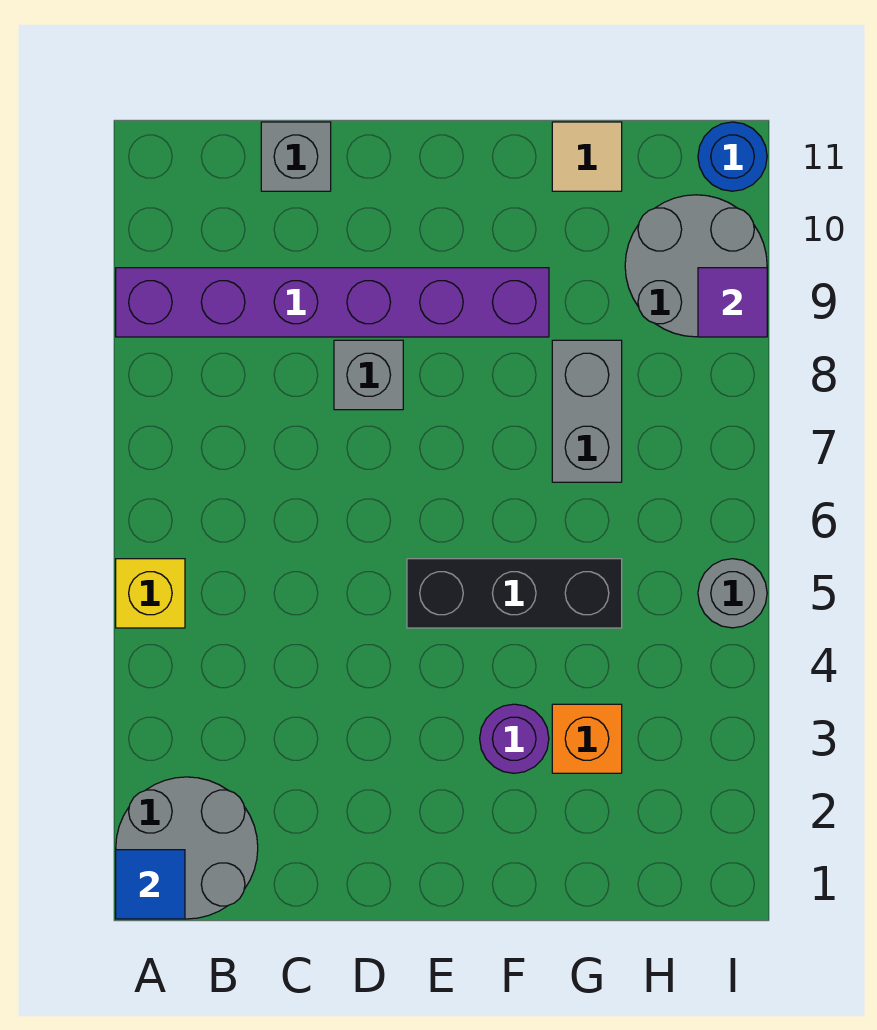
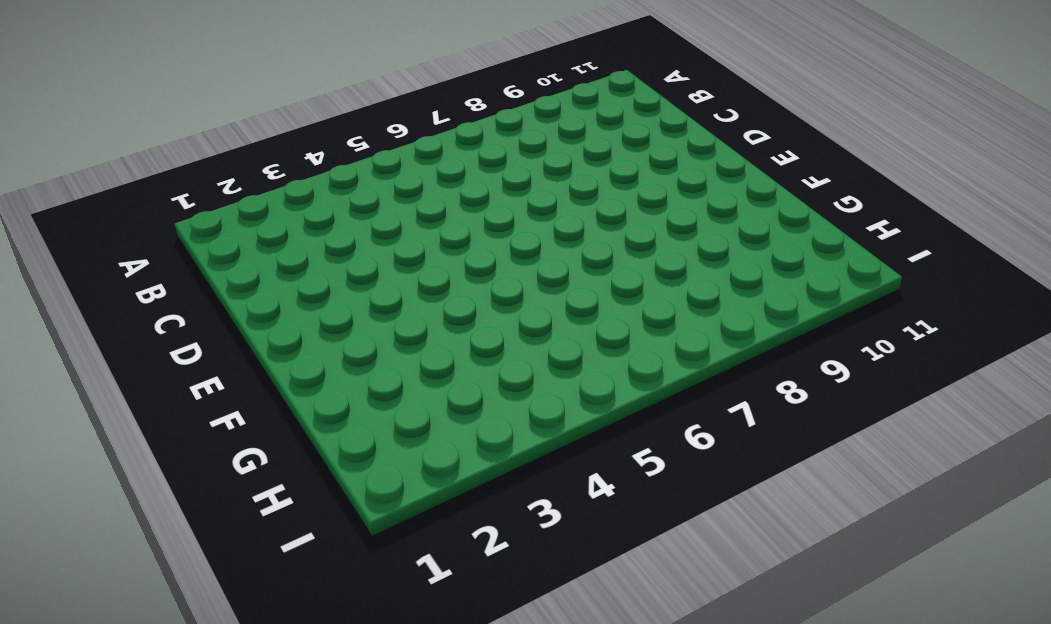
none -> grey round brick A1:B2 level 1
none -> yellow brick A5 level 1
none -> purple brick A9:F9 level 1

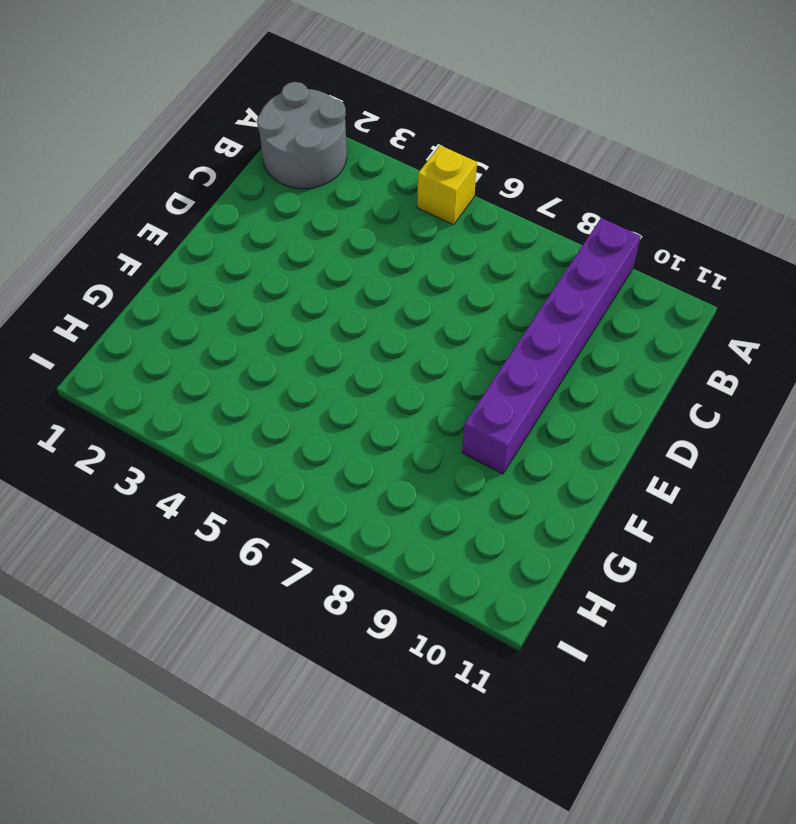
none -> grey brick C11 level 1
none -> grey brick D8 level 1
none -> black brick E5:G5 level 1

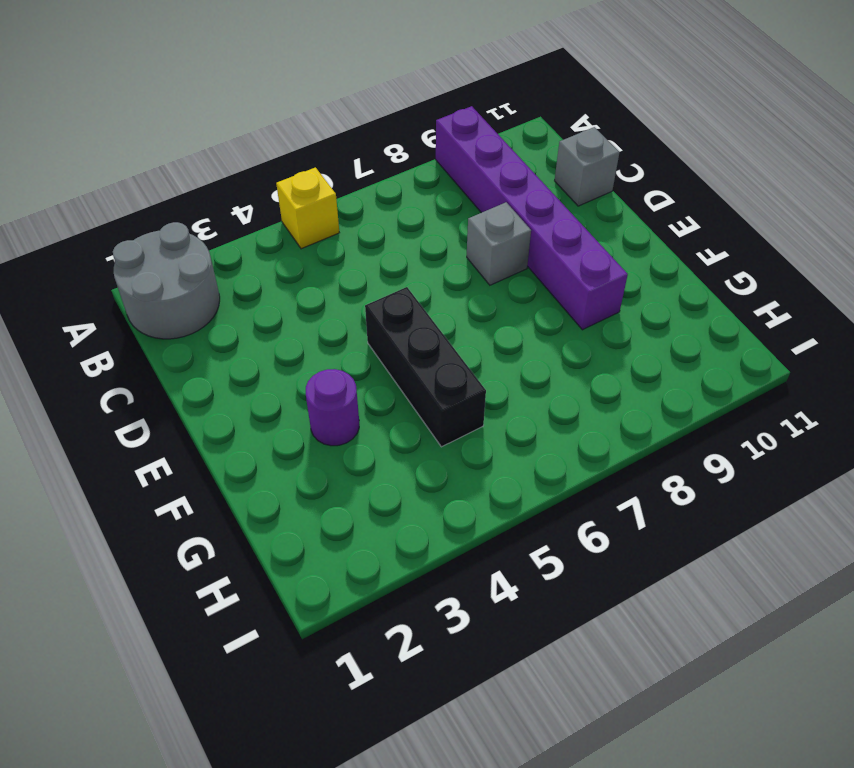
none -> orange brick G3 level 1
none -> grey brick G7:G8 level 1
none -> tan tile G11 level 1

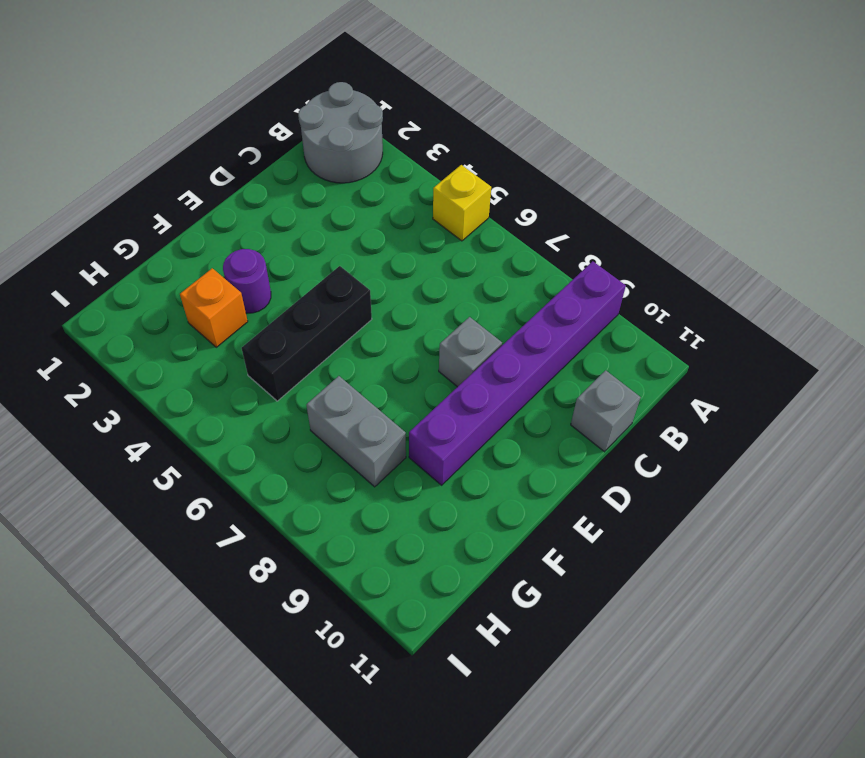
none -> tan tile G11 level 1
none -> grey round brick H9:I10 level 1
none -> grey round brick I5 level 1

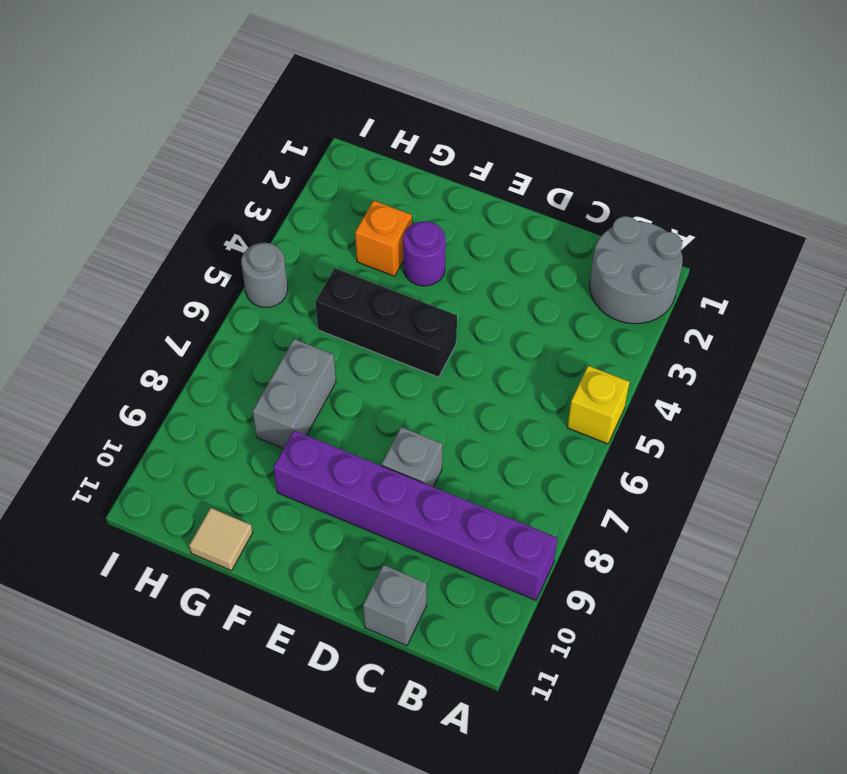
none -> grey round brick H9:I10 level 1
none -> blue round brick I11 level 1
none -> blue tile A1 level 2

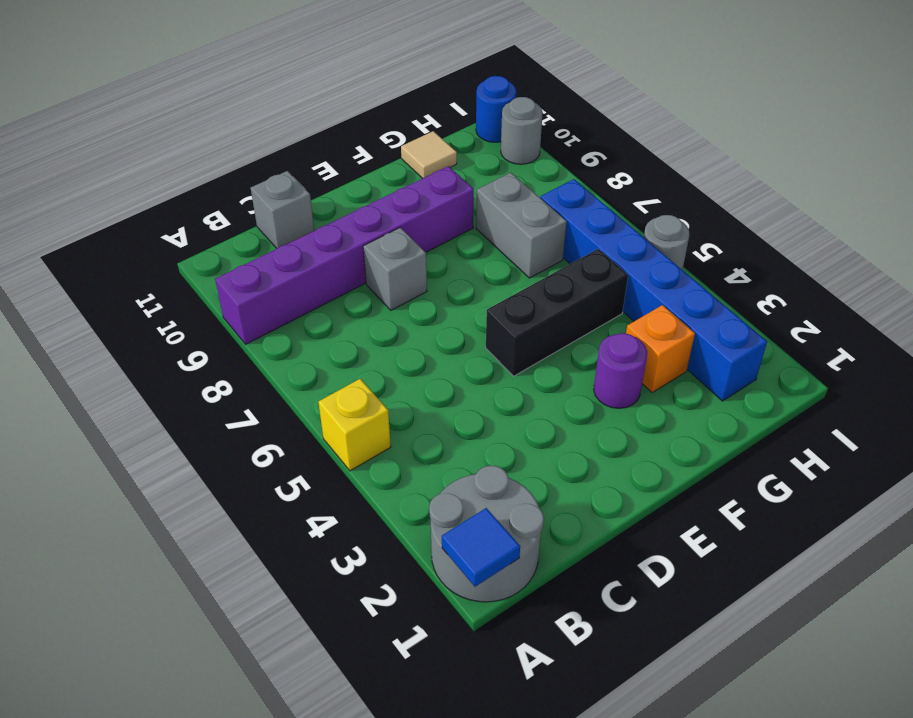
blue brick H2:H7 level 1 -> none
grey round brick I10 level 1 -> grey round brick H9:I10 level 1
none -> purple tile I9 level 2

